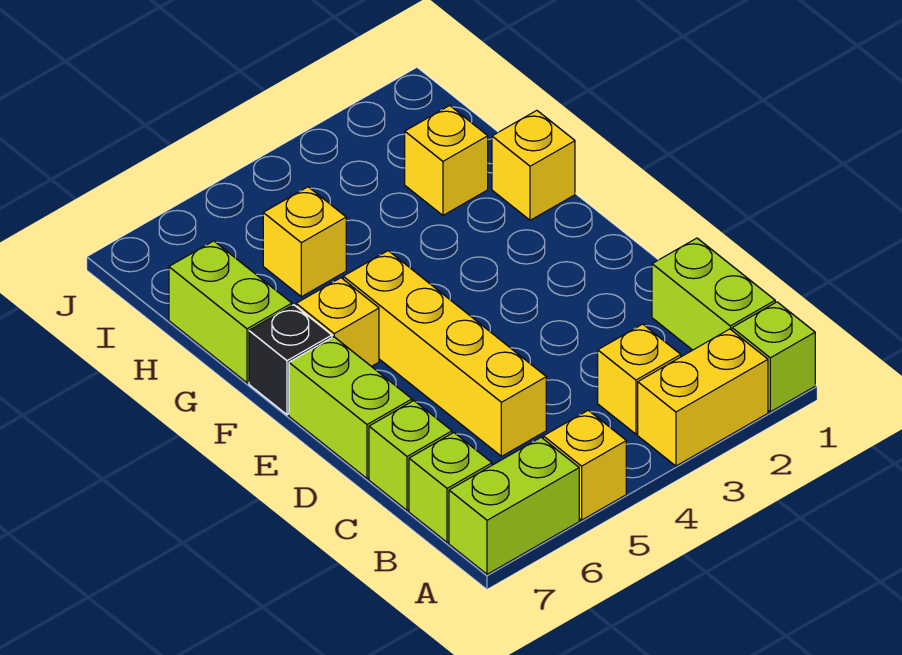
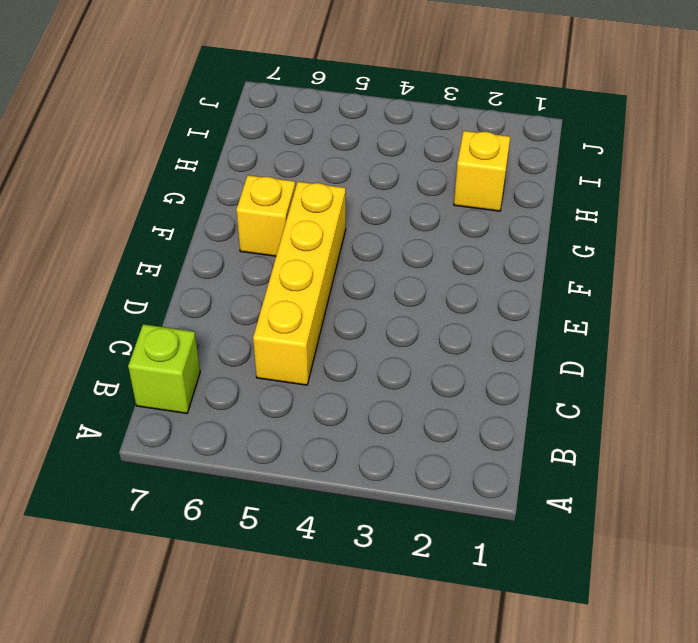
none -> lime brick A1 level 1
none -> yellow brick A2:A3 level 1
none -> yellow brick A5 level 1

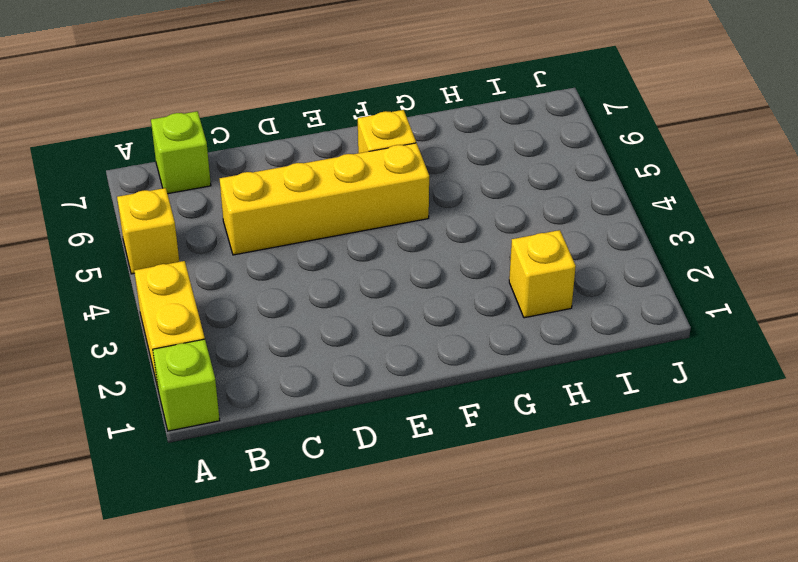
none -> lime brick A6:A7 level 1
none -> lime brick B1:C1 level 1
none -> yellow brick B3 level 1

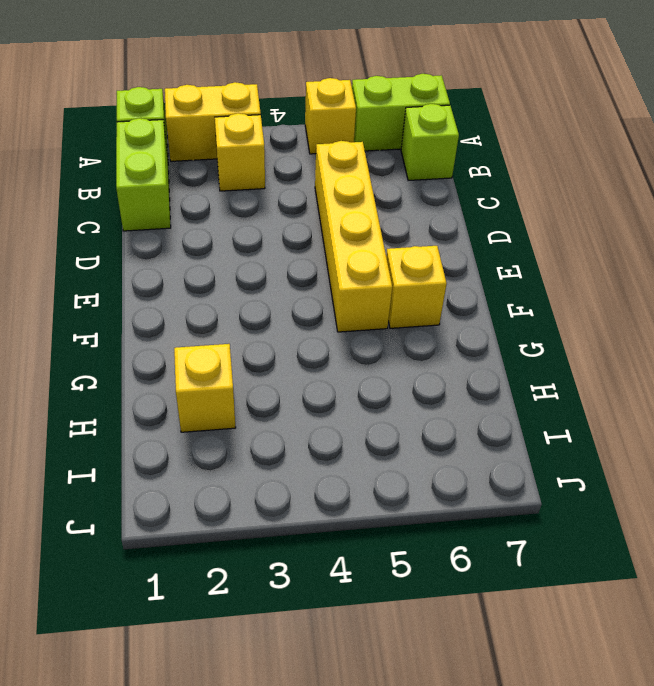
none -> lime brick C7 level 1
none -> lime brick D7:E7 level 1
none -> black brick F7 level 1

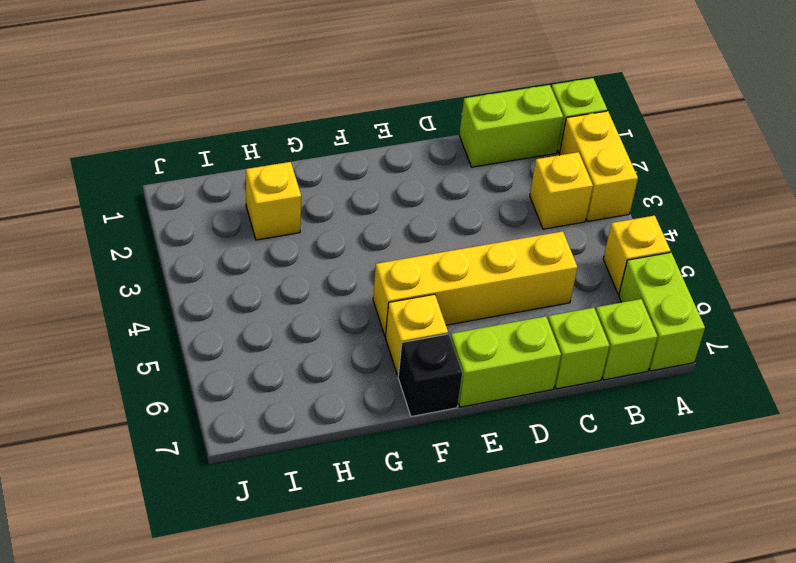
none -> yellow brick G1 level 1
none -> lime brick G7:H7 level 1
none -> yellow brick H5 level 1

